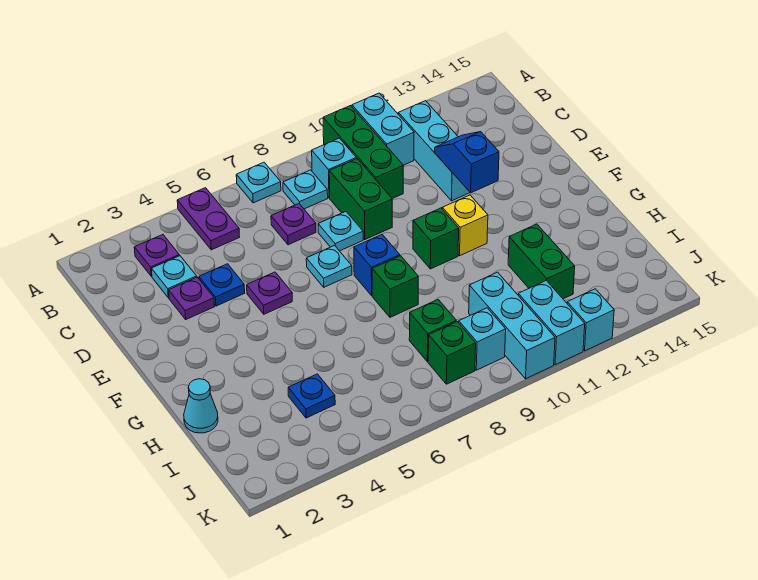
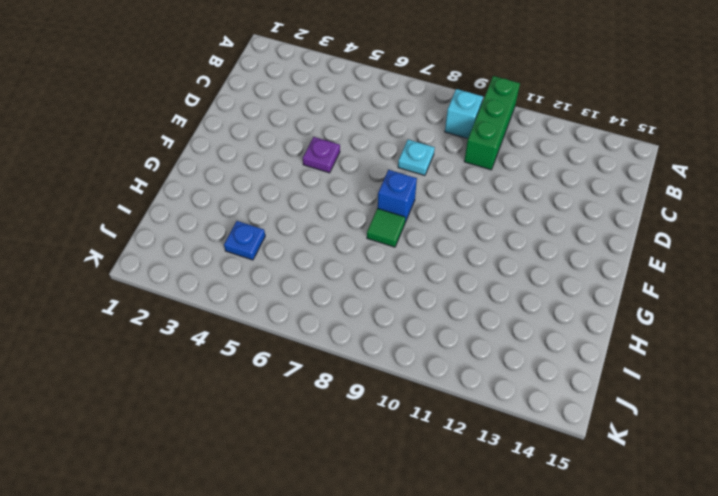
green tile G8 level 1 -> green brick G8 level 1
none -> purple plate A5:B5 level 1
none -> cyan plate A7 level 1
none -> cyan brick A11:B11 level 1
none -> purple plate B3 level 1

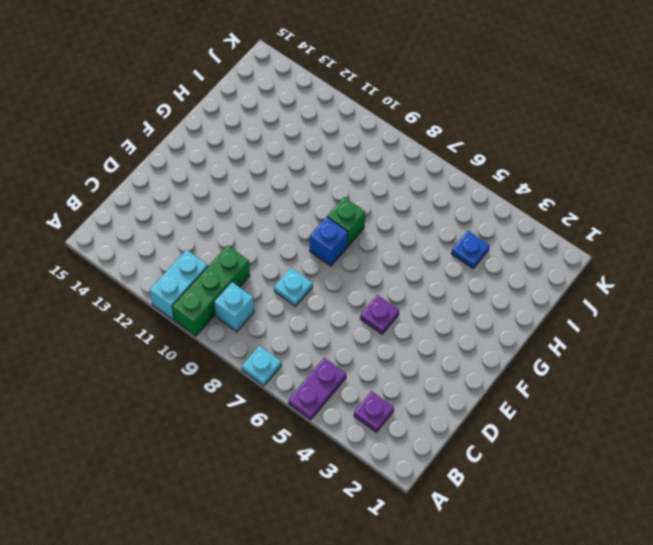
none -> cyan plate B8 level 1
none -> cyan brick B12:D12 level 1
none -> cyan plate C3 level 1
none -> purple plate C7 level 1

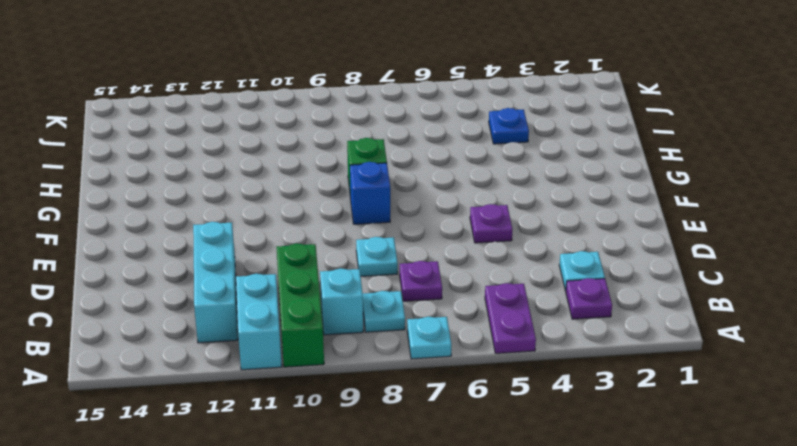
none -> green brick C9:D9 level 1
none -> purple plate D3 level 1
none -> blue plate D4 level 1
none -> cyan plate E7 level 1

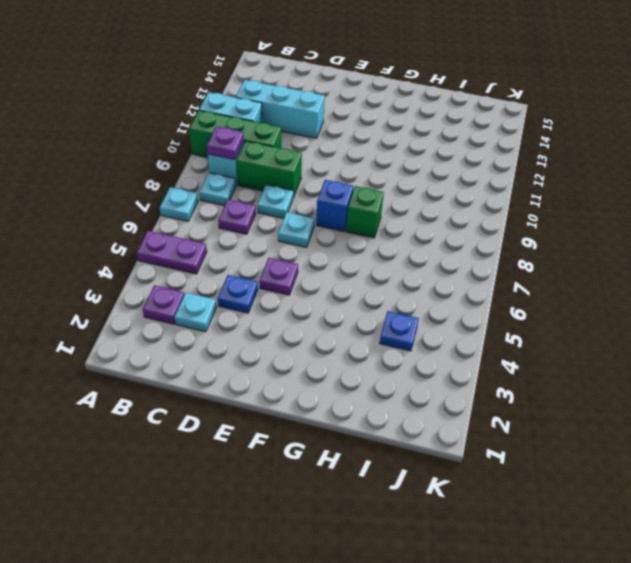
purple plate B9 level 2 -> purple plate D3 level 1
none -> green brick F10 level 1
none -> yellow brick F11 level 1
none -> cyan cone H1 level 1
none -> green brick H12:I12 level 1

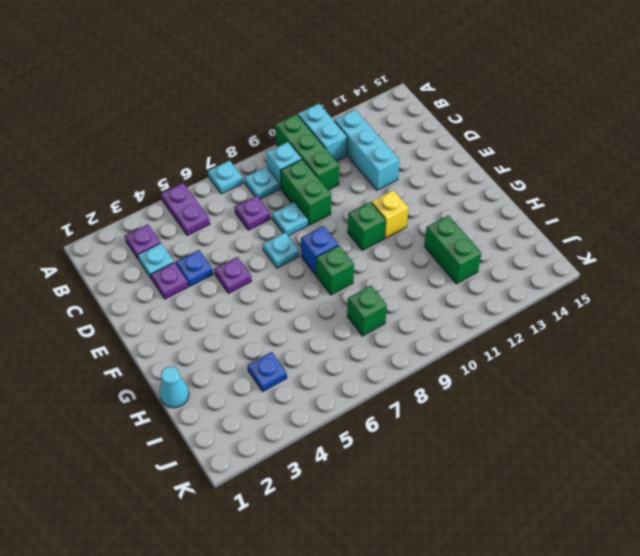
none -> cyan brick I10:K10 level 1
none -> green brick J8 level 1
none -> cyan brick J9 level 1
none -> cyan brick J11:K11 level 1

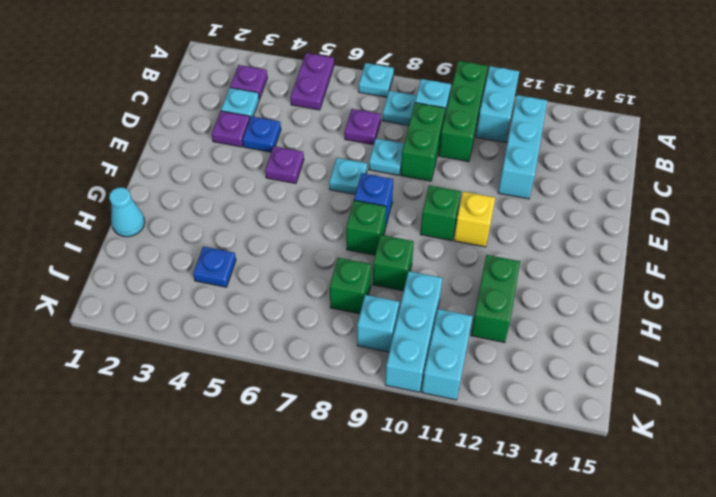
green brick H9 level 1 -> green brick J8 level 1
none -> cyan brick K12 level 1
none -> blue slope D12:E12 level 2 top E

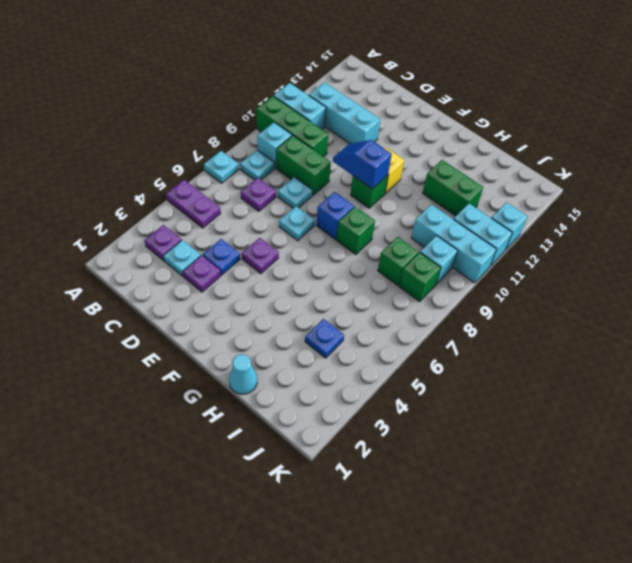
blue slope E10:F10 level 2 top F -> blue slope D12:E12 level 2 top E

